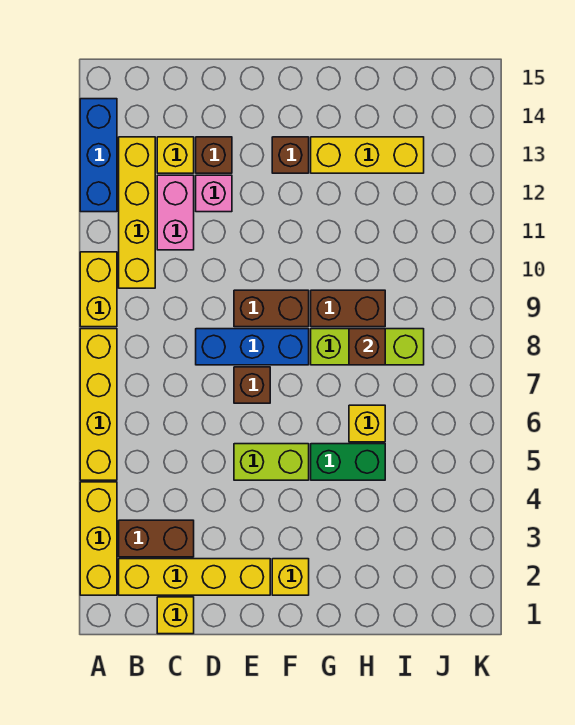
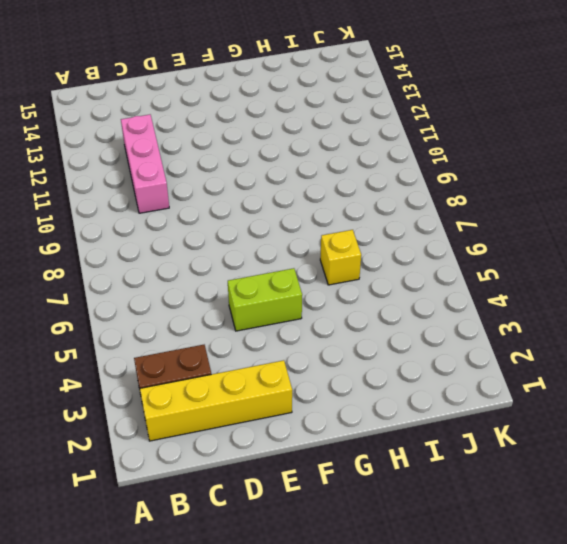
pink brick C10:C12 level 1 -> pink brick C11:C12 level 1
none -> yellow brick A2:A4 level 1
none -> yellow brick A5:A8 level 1
none -> yellow brick A9:A10 level 1

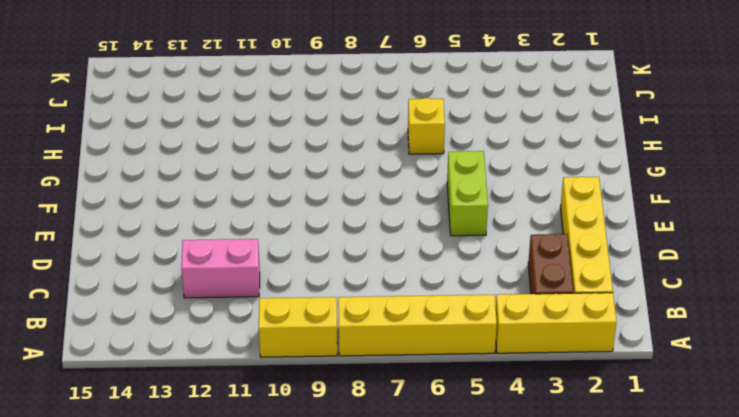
none -> blue brick A12:A14 level 1
none -> yellow brick B10:B13 level 1
none -> yellow brick C1 level 1

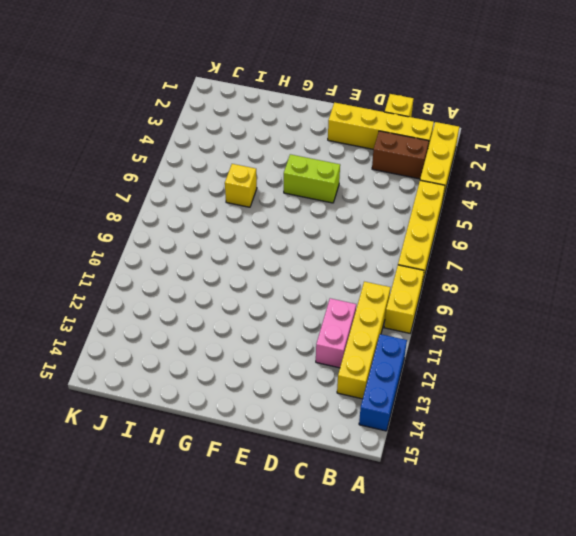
none -> yellow brick C13 level 1
none -> blue brick D8:F8 level 1
none -> pink brick D12 level 1

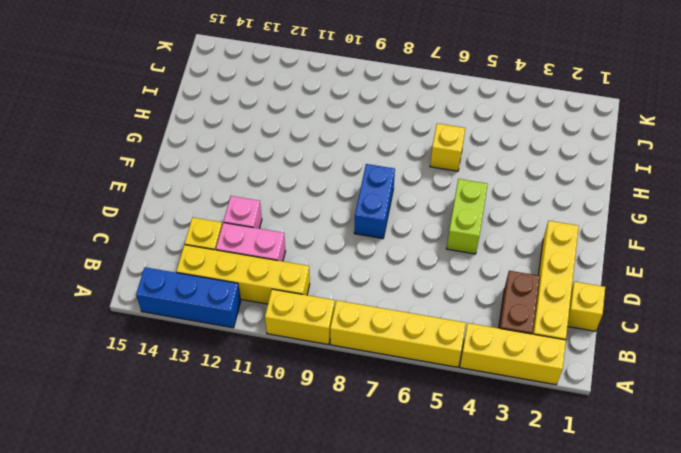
blue brick E8:F8 level 1 -> blue brick D8:F8 level 1
none -> brown brick D13 level 1
none -> brown brick E7 level 1
none -> brown brick E9:F9 level 1

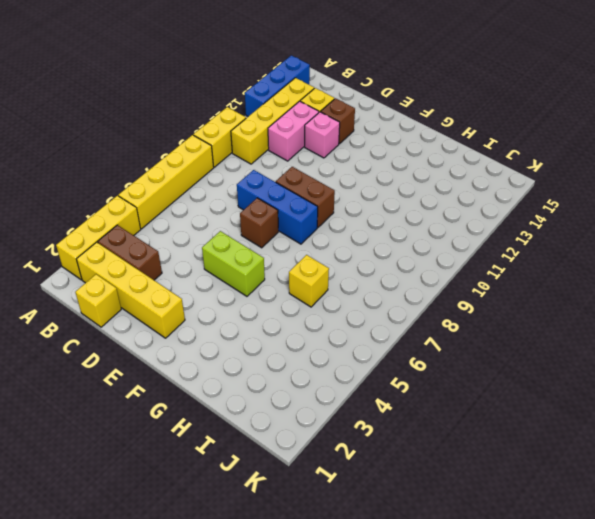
none -> yellow brick F2 level 1
none -> brown brick F13 level 1
none -> green brick G5:H5 level 1

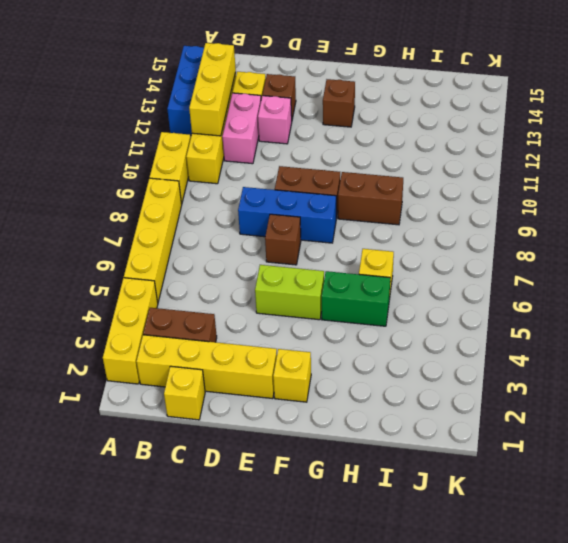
yellow brick B11:B13 level 2 -> yellow brick G13:I13 level 1
none -> lime brick G8:I8 level 1
none -> brown brick H8 level 2

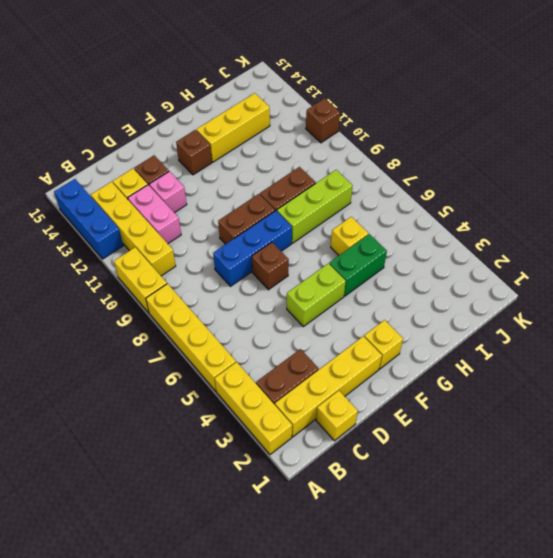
brown brick K11 level 1 -> brown brick H8 level 2

